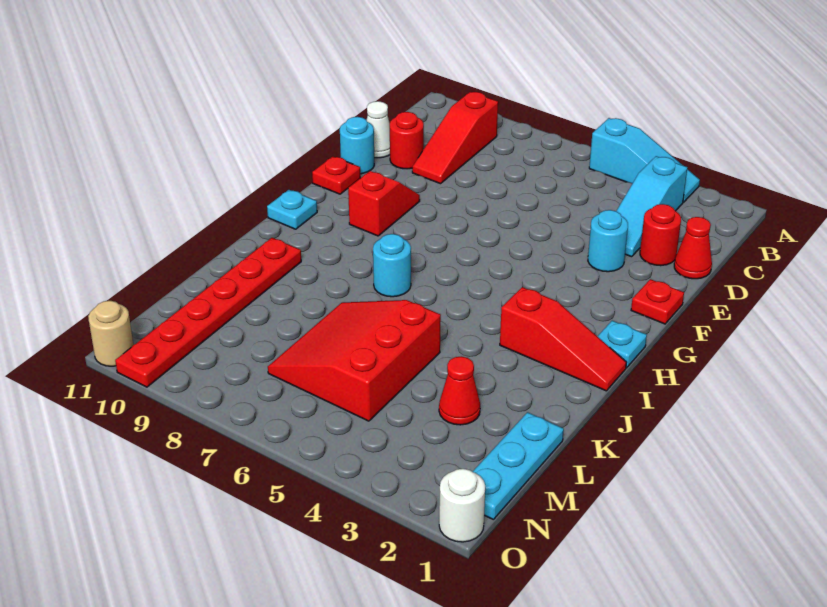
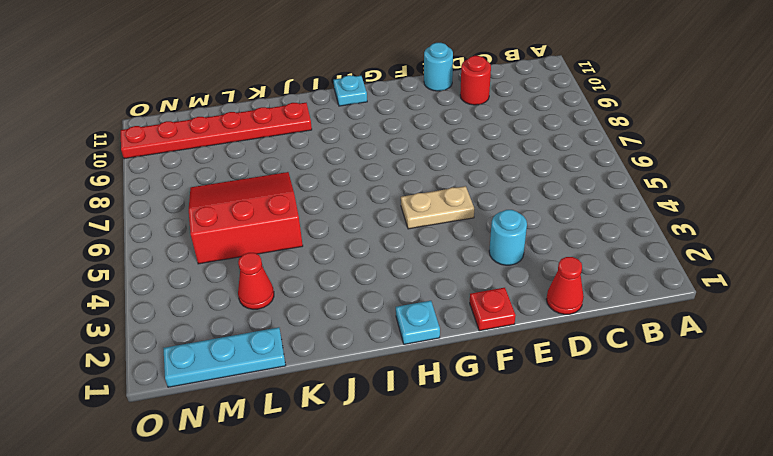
tan plate F5:G5 level 1 -> none
none -> cyan slope A3:A5 level 1 top 5
none -> cyan slope B3:D3 level 1 top B
none -> red slope B9:D9 level 1 top B

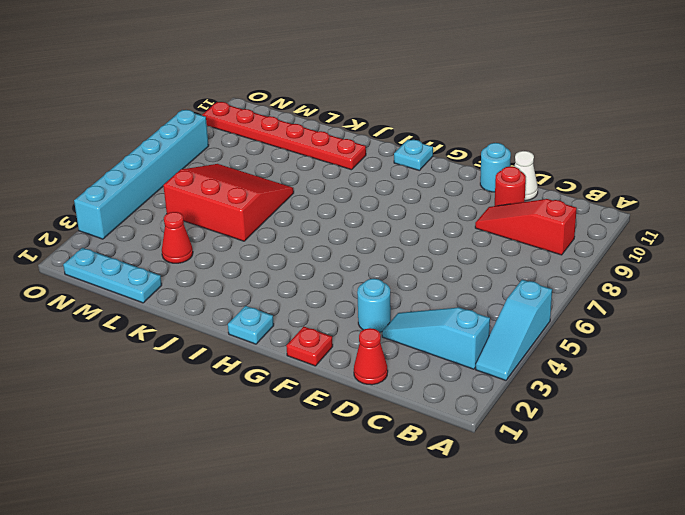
cyan brick O3:O8 level 1 -> none
none -> red round brick D2 level 1
none -> red slope F9:G9 level 1 top G
none -> red plate F11 level 1

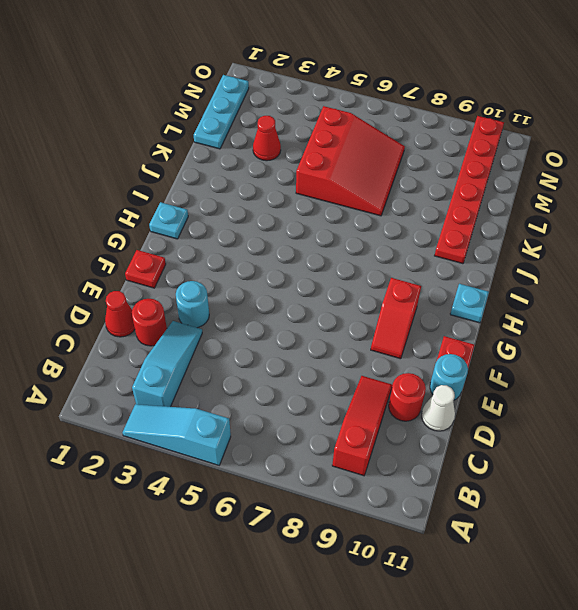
none -> red slope I1:I3 level 1 top 3
none -> cyan round brick I7 level 1
none -> white round brick O1 level 1

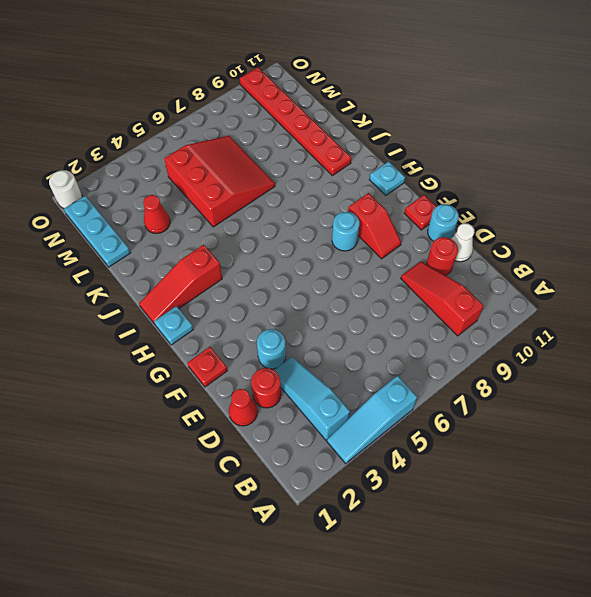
cyan round brick G8 level 1 -> cyan round brick I7 level 1
none -> tan round brick O11 level 1

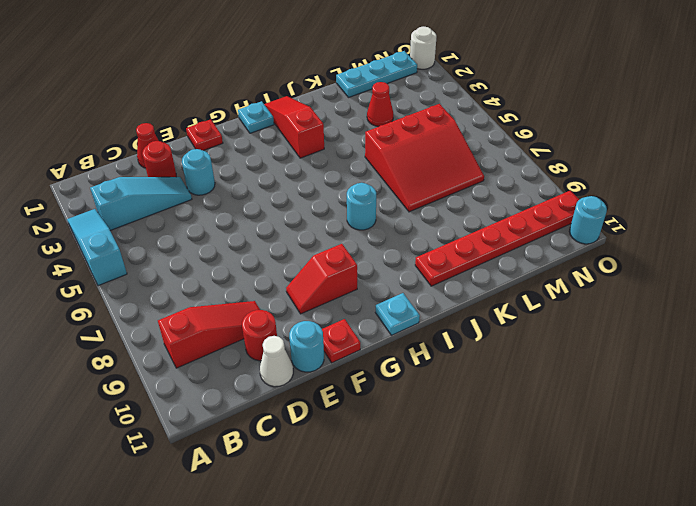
cyan round brick O11 level 1 -> tan round brick O11 level 1

